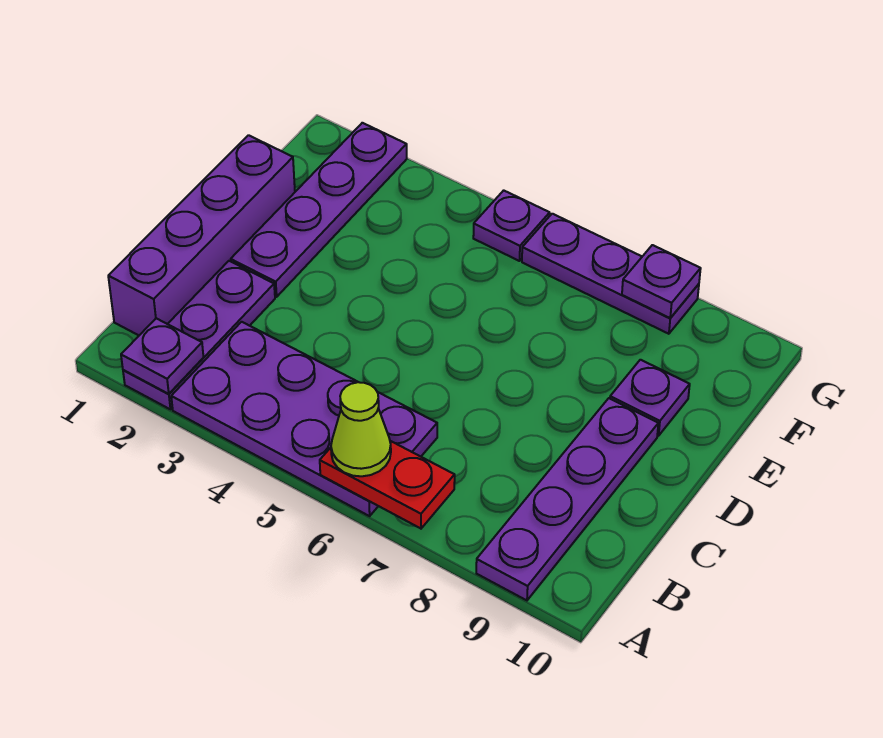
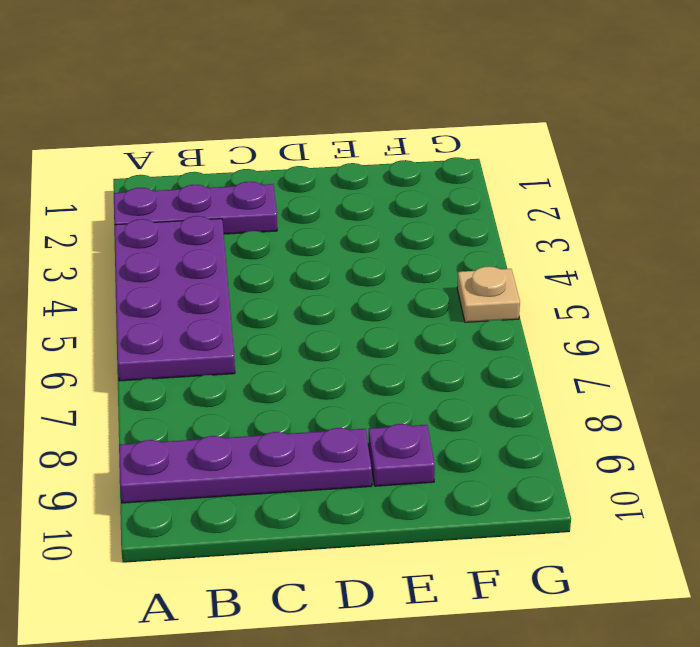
tan plate G5 level 1 -> purple plate G5 level 1
none -> purple brick B1:E1 level 1
none -> purple plate D2:G2 level 1
none -> purple plate G6:G8 level 1

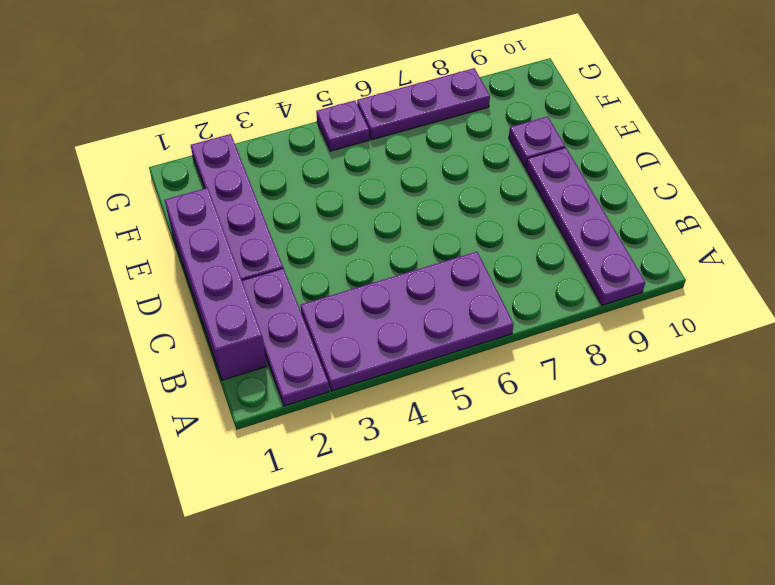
none -> purple plate A2 level 2
none -> red plate A6:A7 level 2
none -> purple plate G8 level 2

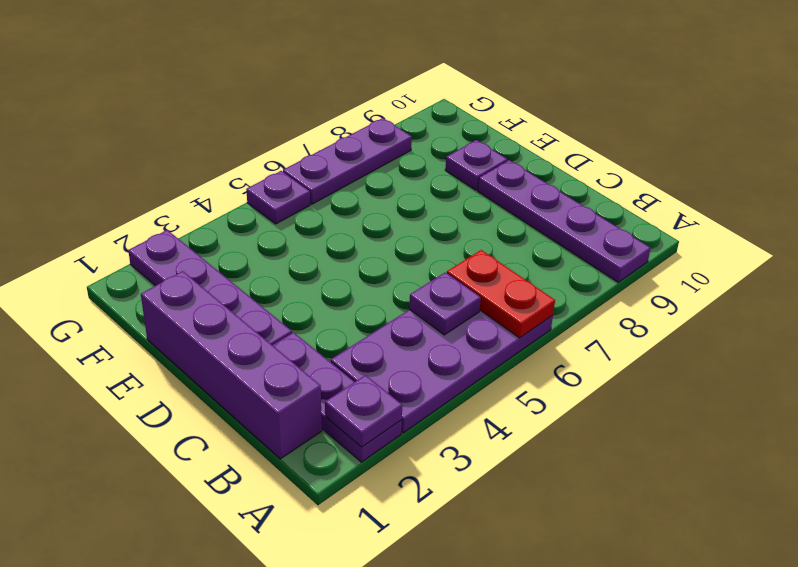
red plate A6:B6 level 2 -> red plate A6:A7 level 2
purple plate B5 level 2 -> purple plate G8 level 2
none -> lime cone A6 level 3

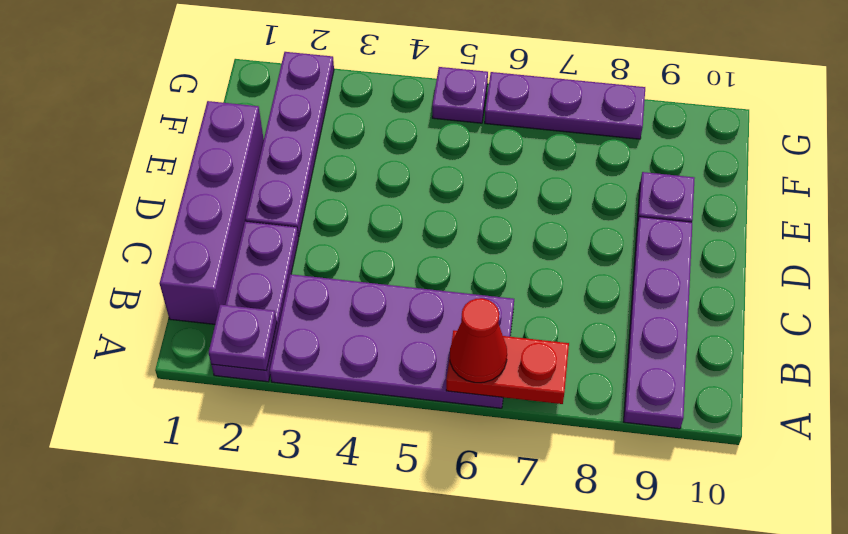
red cone A6 level 3 -> lime cone A6 level 3
none -> purple plate G8 level 2

